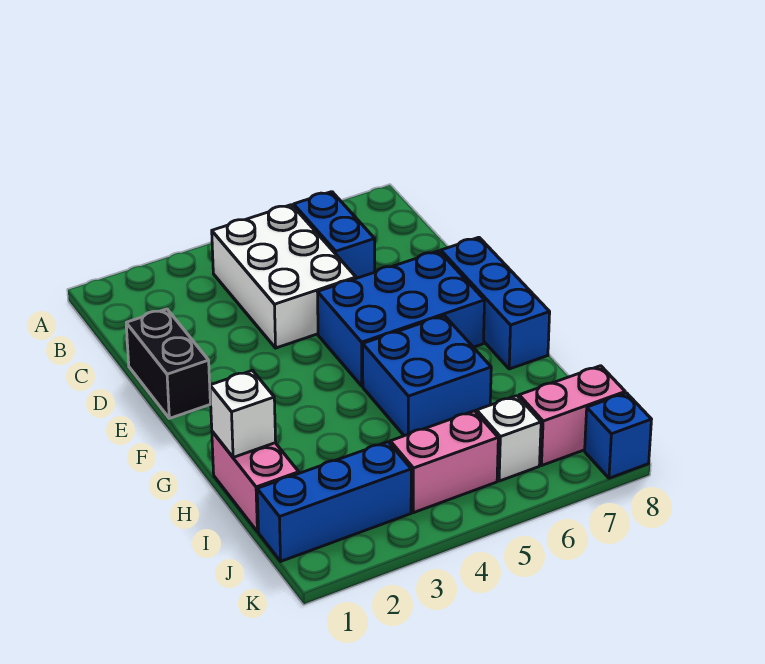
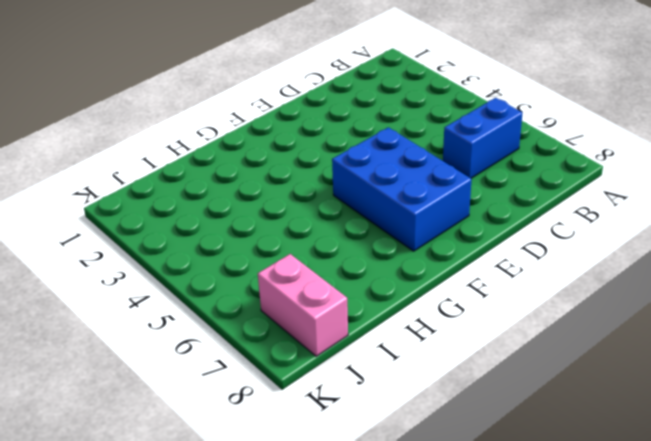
none -> white brick B4:D5 level 1
none -> black brick D1:E1 level 1
none -> blue brick E8:G8 level 1

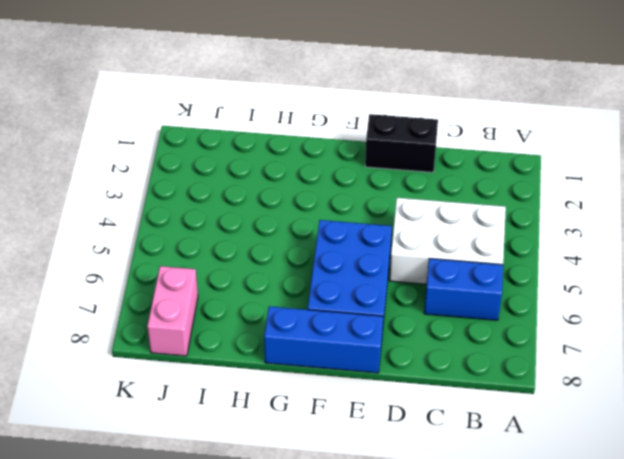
none -> blue brick G5:H6 level 1
none -> pink brick H1:I1 level 1
none -> blue brick J1:J3 level 1

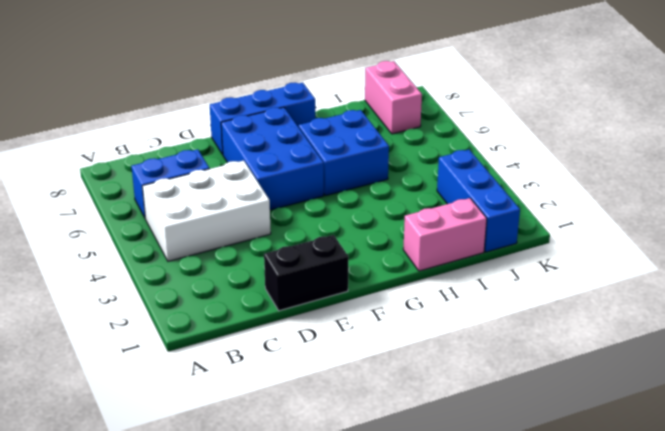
none -> pink brick J4:J5 level 1
none -> white brick J6 level 1
none -> blue brick K8 level 1

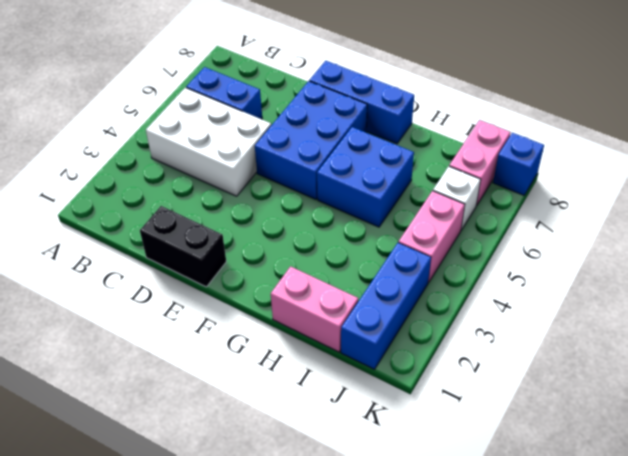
none -> white brick H1 level 2

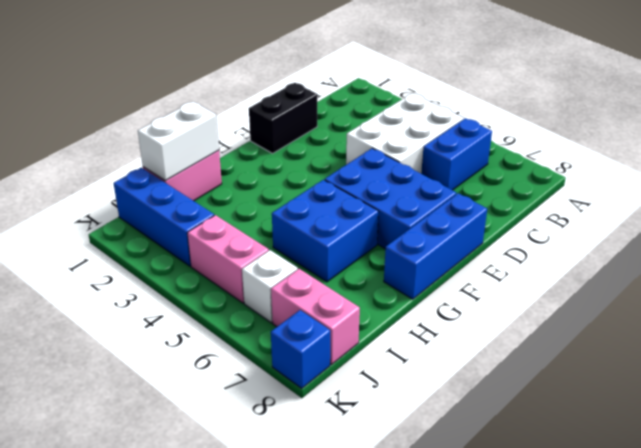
white brick H1:I1 level 2 -> white brick H1 level 2

